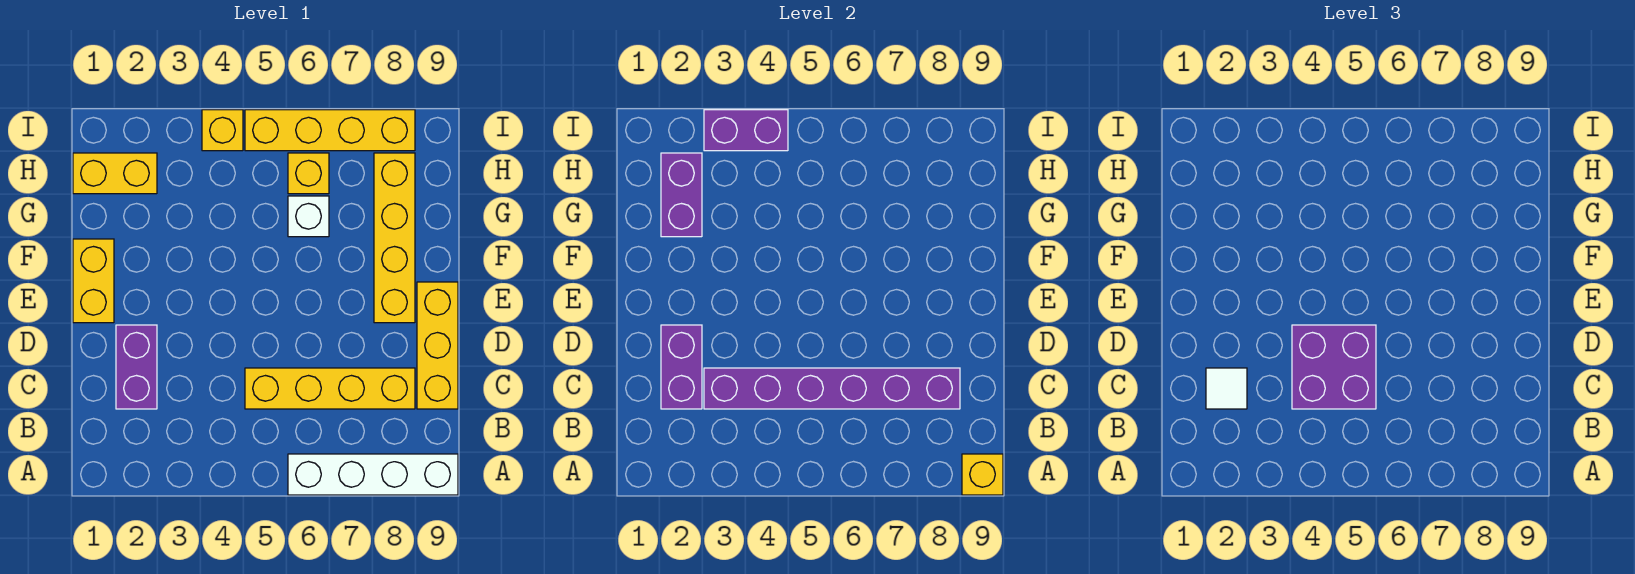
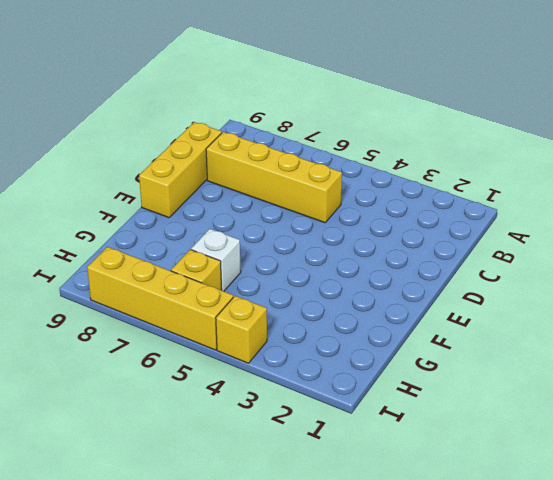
none -> white brick A6:A9 level 1
none -> purple brick C2:D2 level 1
none -> yellow brick E1:F1 level 1

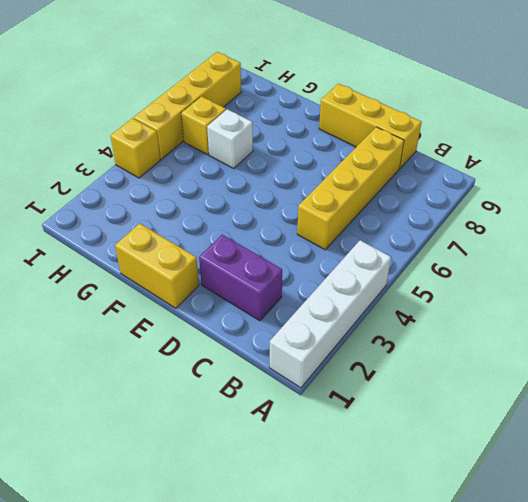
white brick A1:A4 level 1 -> white brick A6:A9 level 1
none -> yellow brick E8:H8 level 1
none -> yellow brick H1:H2 level 1
none -> yellow brick A9 level 2

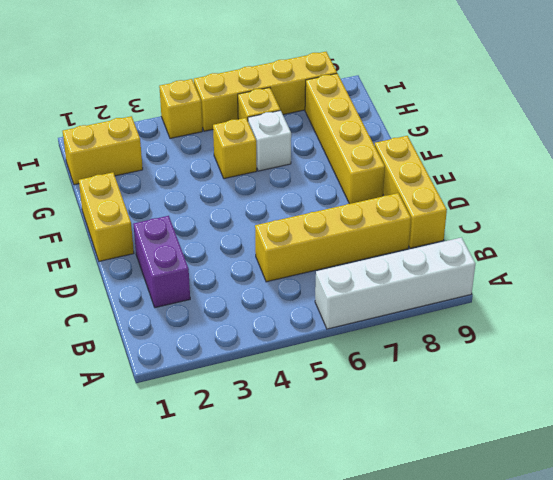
yellow brick G5 level 1 -> yellow brick A9 level 2
none -> purple brick C2:D2 level 2
none -> purple brick C3:C8 level 2
none -> purple brick G2:H2 level 2

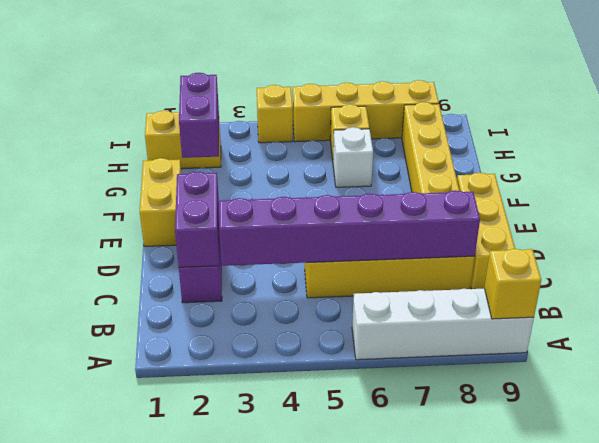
none -> purple brick I3:I4 level 2
none -> white tile C2 level 3
none -> purple brick C4:D5 level 3

